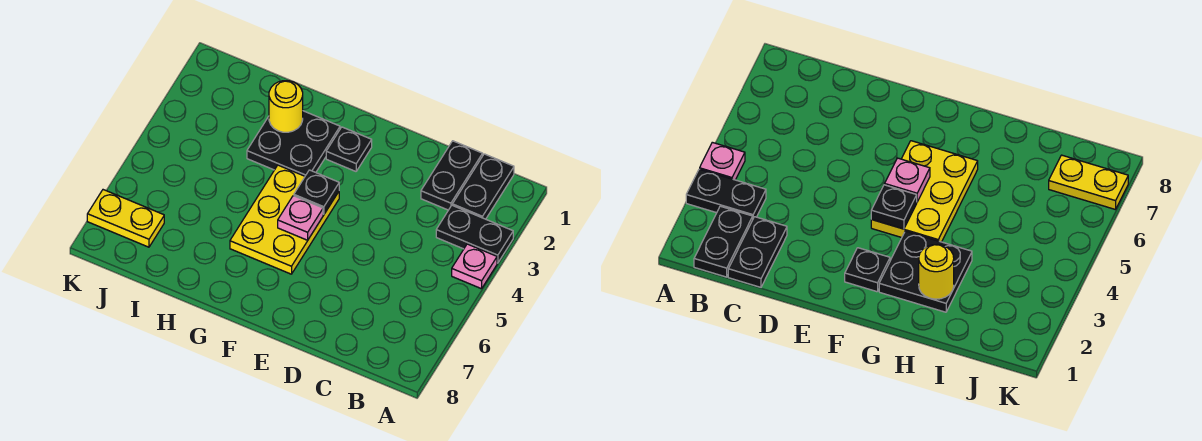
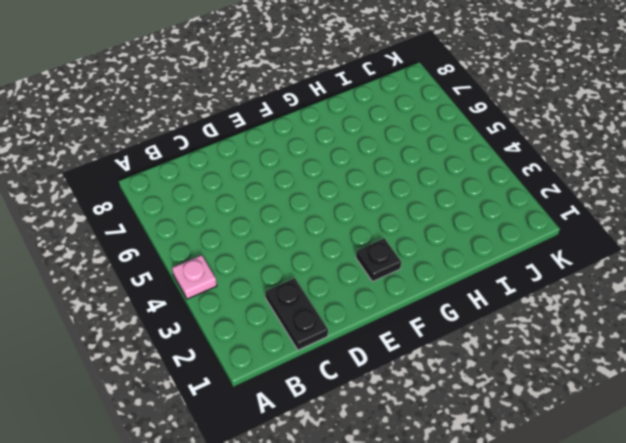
none -> black plate A3:B3 level 1
none -> black plate B1:B2 level 1

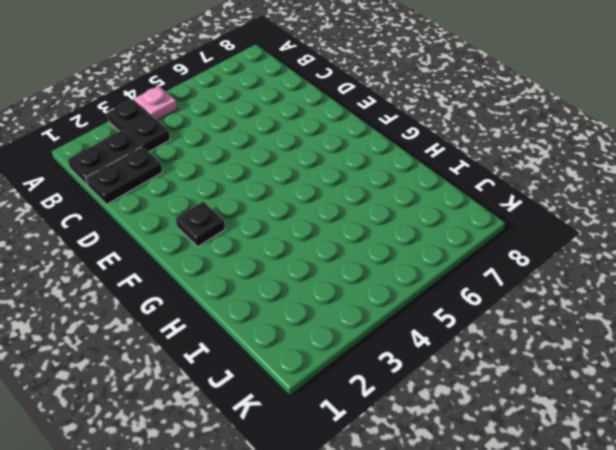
none -> yellow plate F4:G6 level 1
none -> black plate G2:H3 level 1

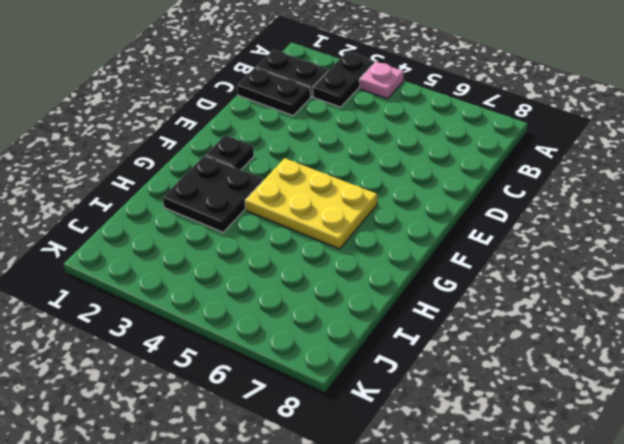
none -> yellow plate J7:K7 level 1
none -> black plate F4 level 2

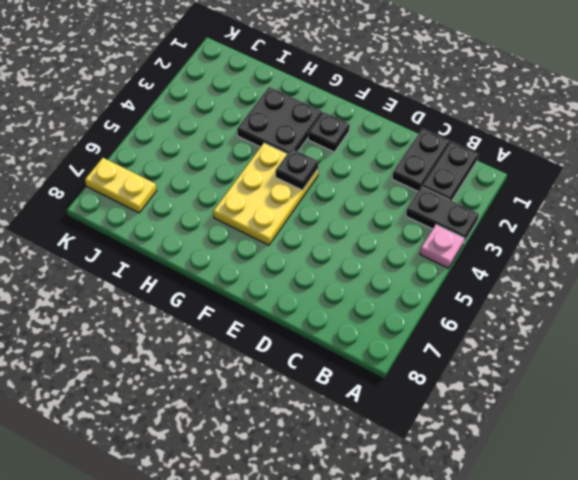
none -> pink plate F5 level 2
none -> yellow round brick H2 level 2

